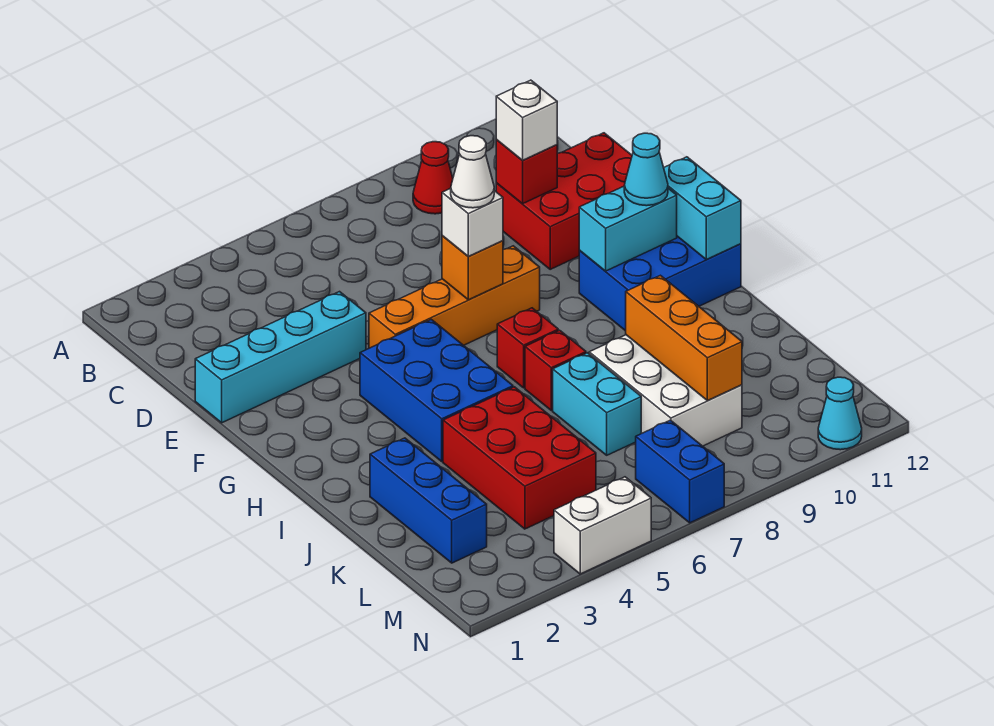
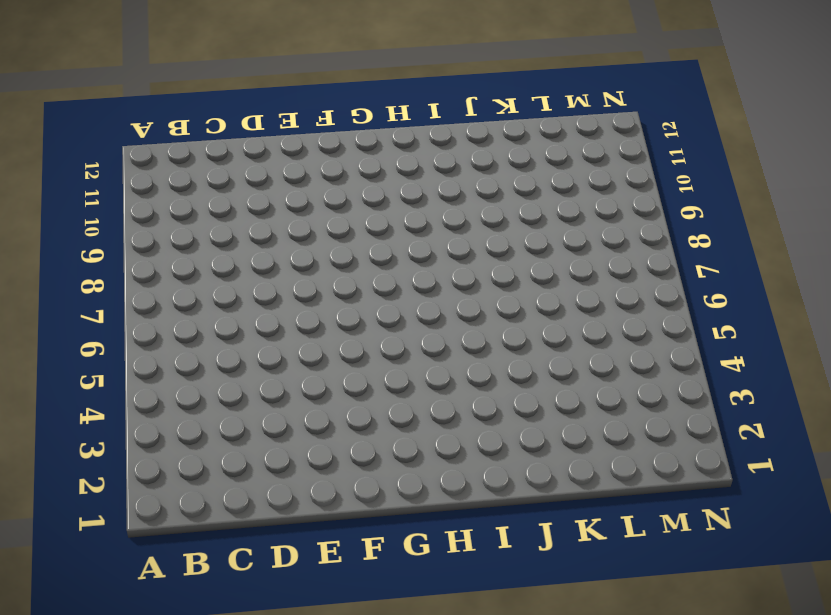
none -> red cone B9 level 1
none -> red brick D10:E12 level 1
none -> cyan brick E1:E4 level 1

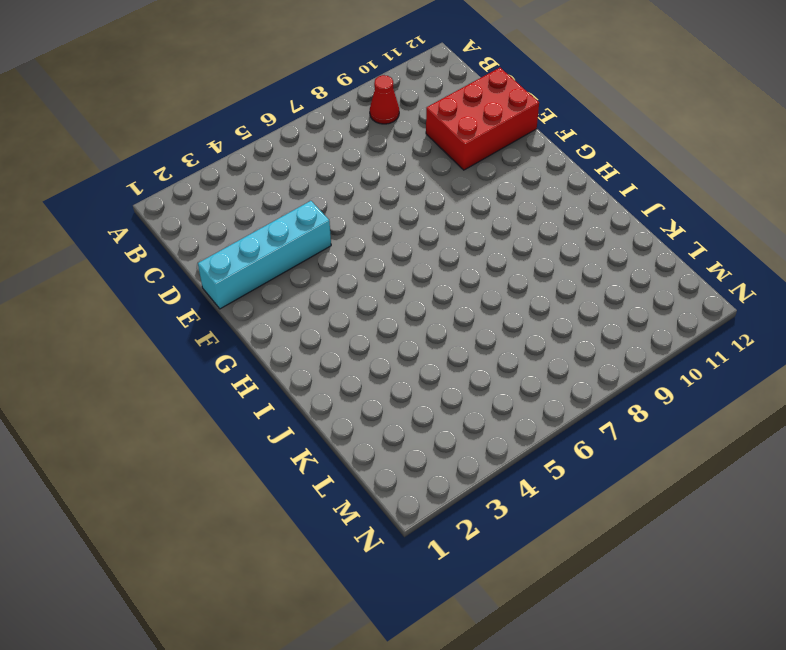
none -> orange brick F5:F8 level 1
none -> blue brick G4:I5 level 1
none -> blue brick G10:H12 level 1

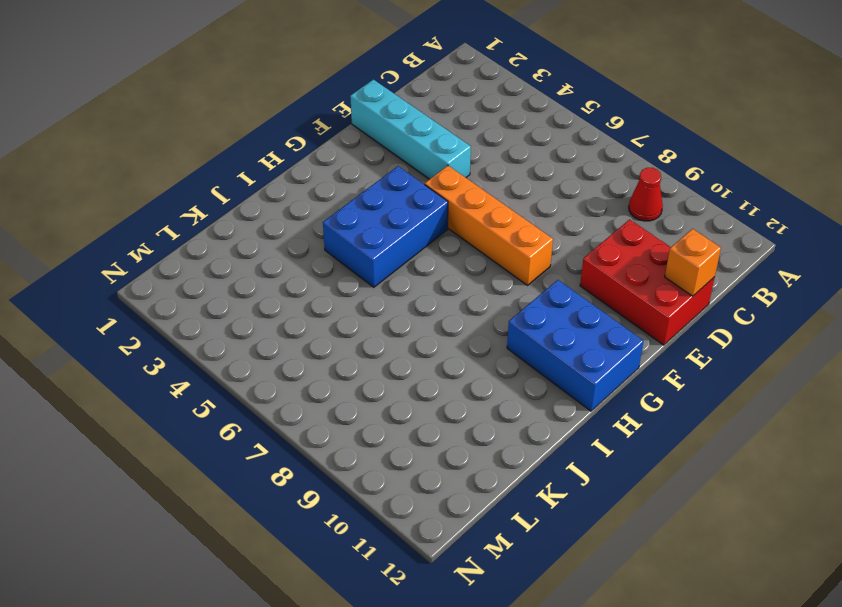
orange brick D12 level 2 -> orange brick F7 level 2
none -> red brick H7 level 1
none -> red brick I7 level 1
none -> blue brick J2:L2 level 1

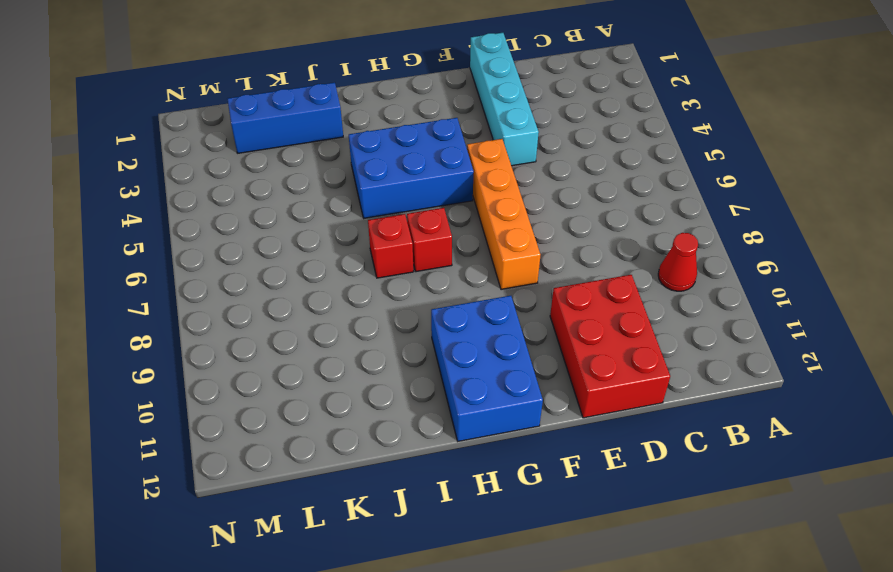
none -> red brick J4:L5 level 1
none -> cyan brick J7:K7 level 1
none -> white brick J8:L9 level 1

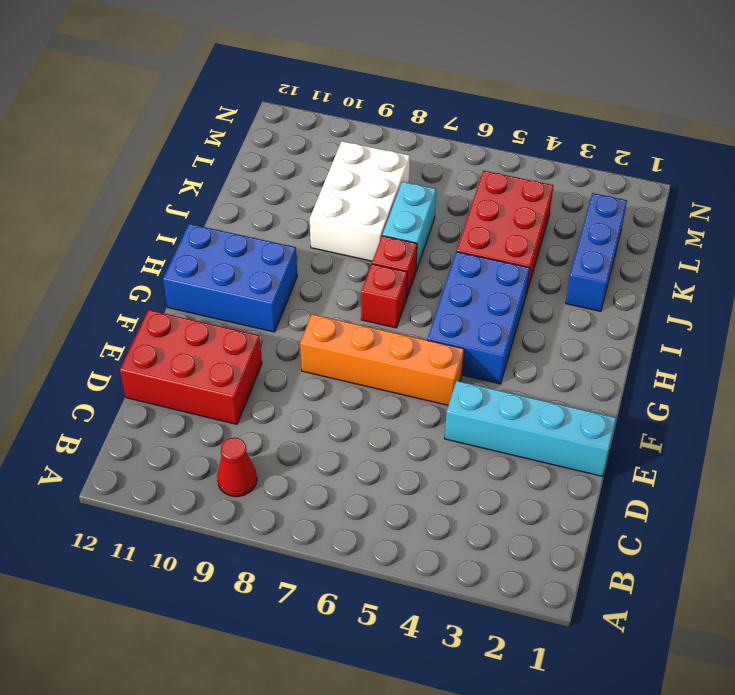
none -> blue brick M7:N7 level 1
none -> white brick N4:N5 level 1
none -> cyan cone N11 level 1

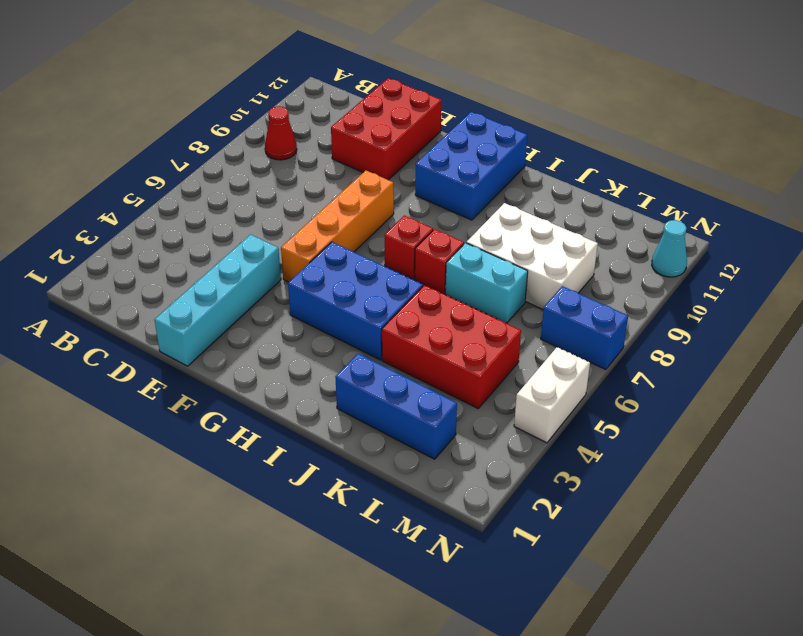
none -> red brick D10 level 2
none -> orange brick F7 level 2
none -> cyan brick G10:G11 level 2

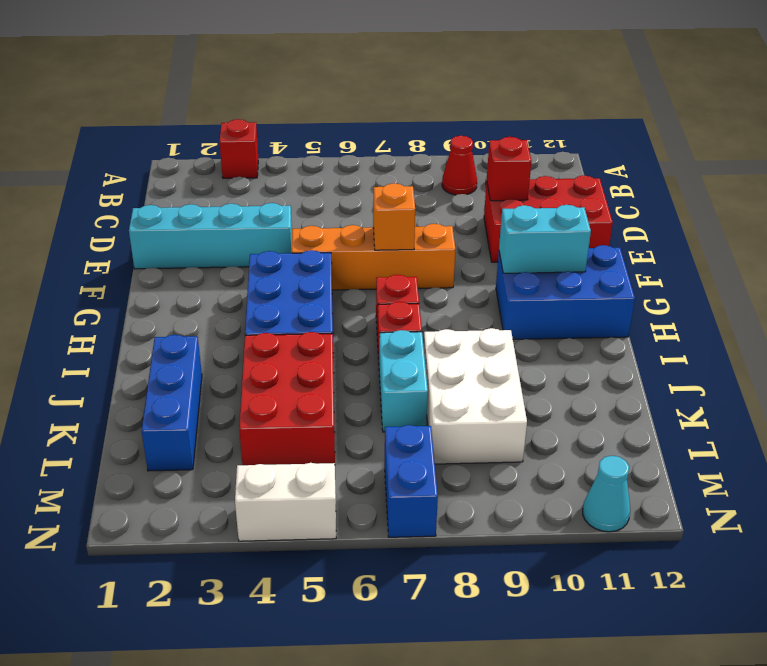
red brick A3 level 1 -> none
none -> cyan brick G12:H12 level 2
none -> orange brick J9:L9 level 2
none -> white brick D10 level 3

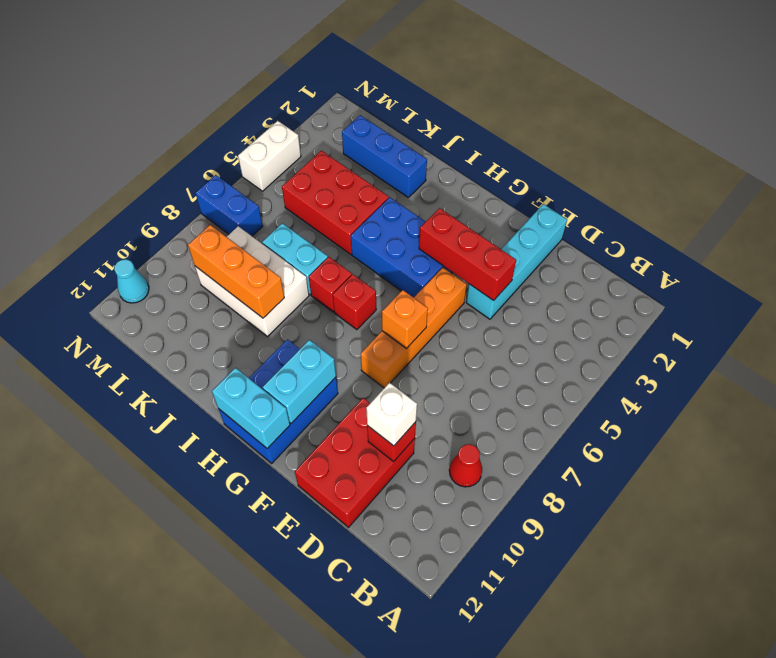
red brick E4:G4 level 2 -> none
none -> white brick F7 level 3
none -> cyan cone G11 level 3
none -> white cone F7 level 4

